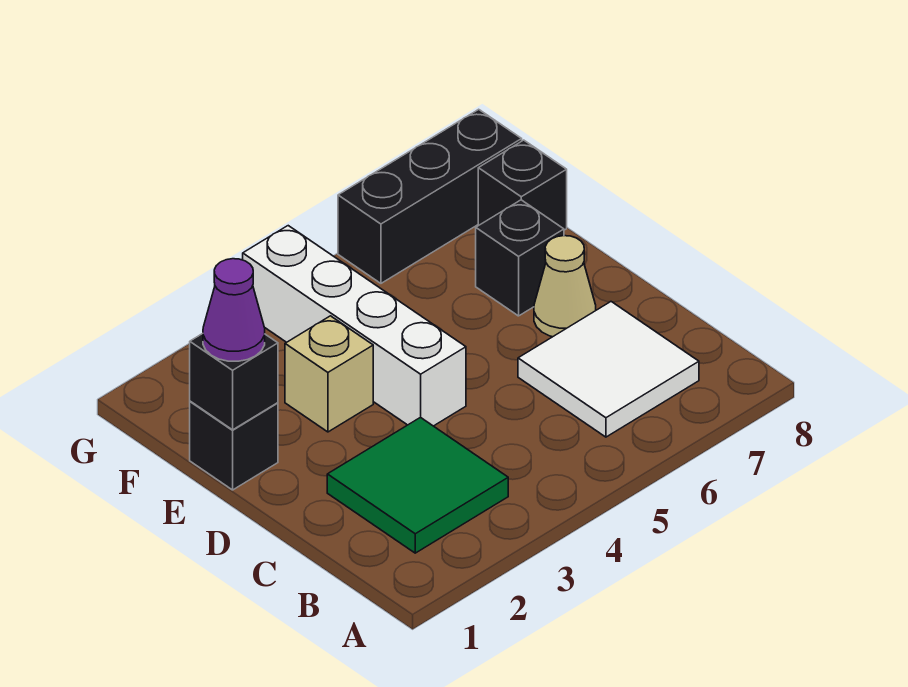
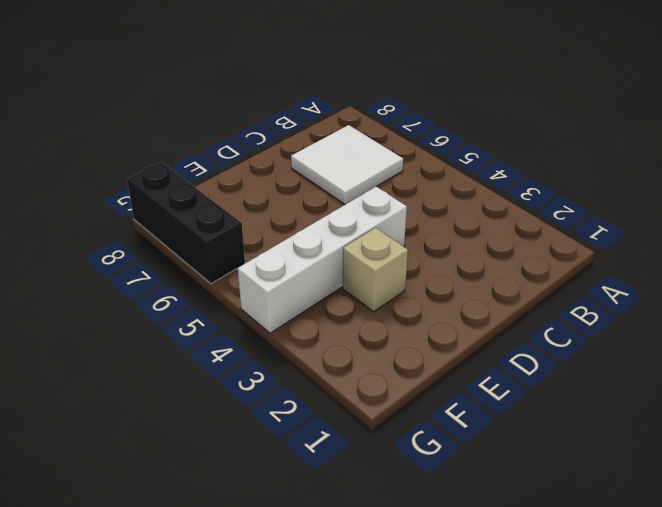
none -> green tile B2:C3 level 1
none -> tan cone D7 level 1

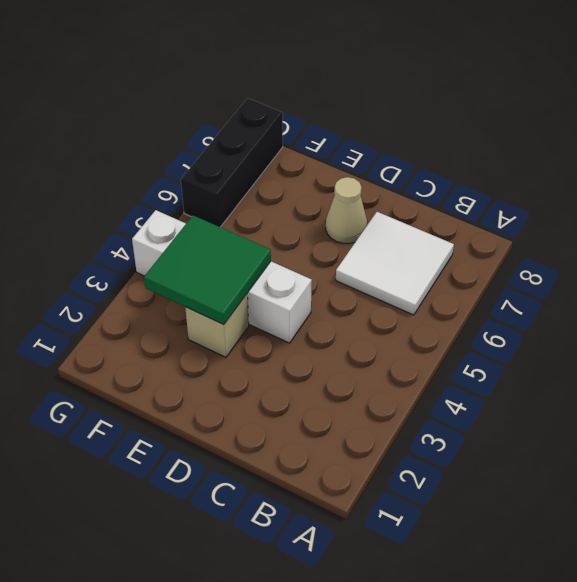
green tile E3:F4 level 2 -> green tile B2:C3 level 1
none -> black brick E1 level 1
none -> black brick E7 level 1

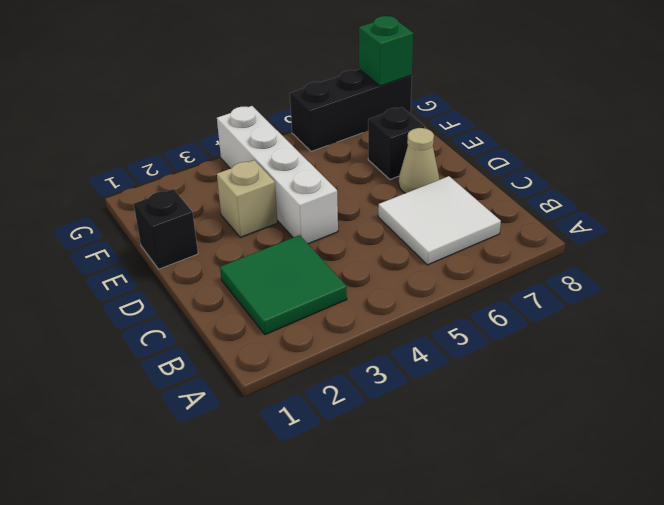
green brick G8 level 2 -> none
none -> black brick F8 level 1
none -> black brick E1 level 2

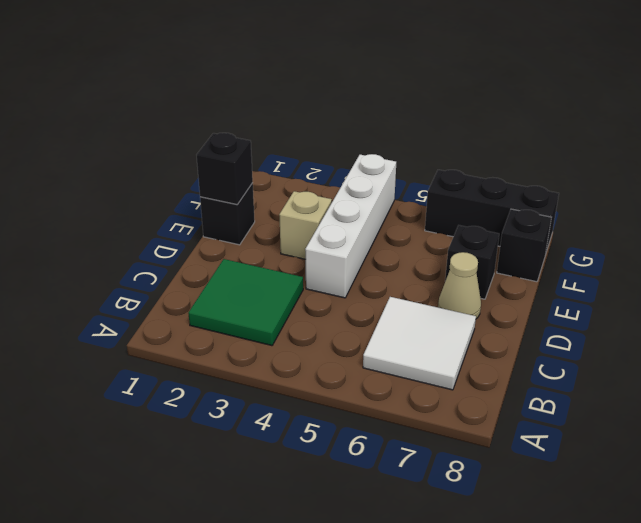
none -> purple cone E1 level 3

